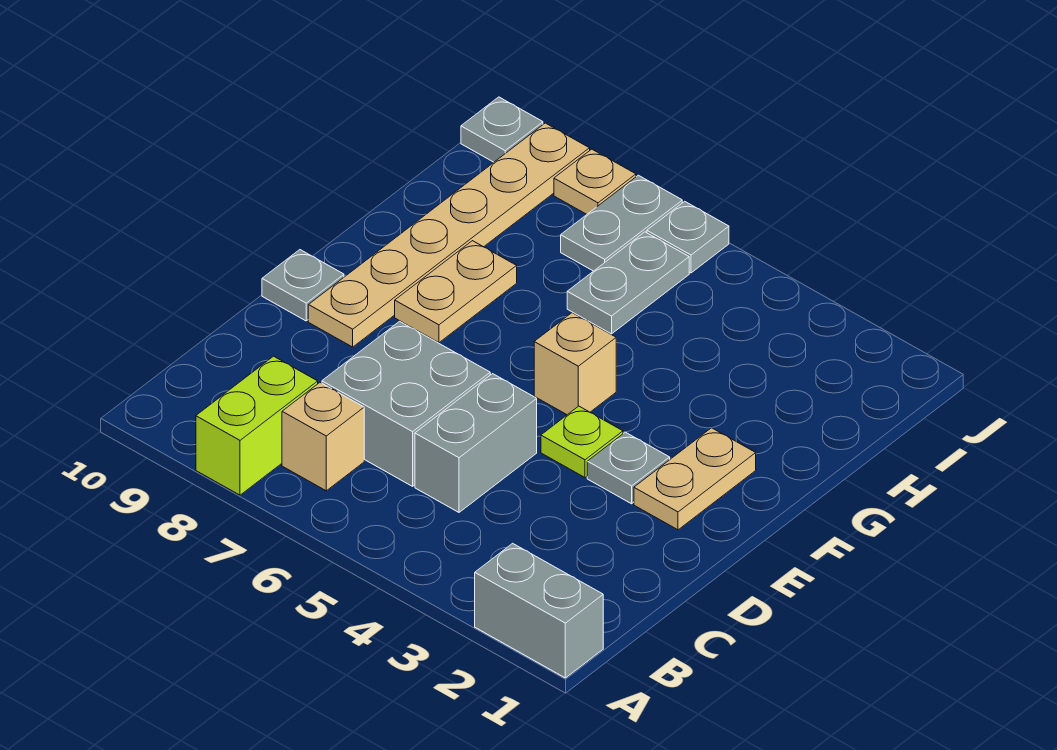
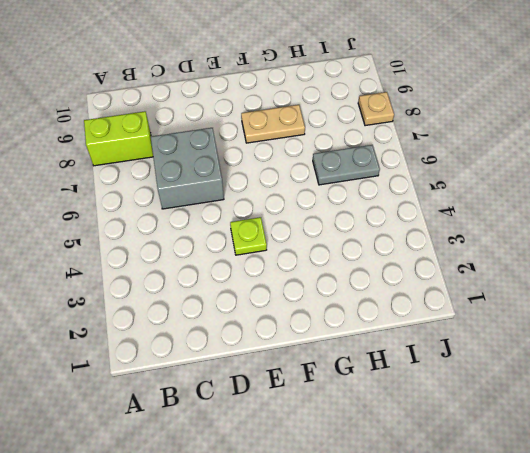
none -> grey brick A1:A2 level 1
none -> tan brick B7 level 1
none -> grey brick C5:D5 level 1

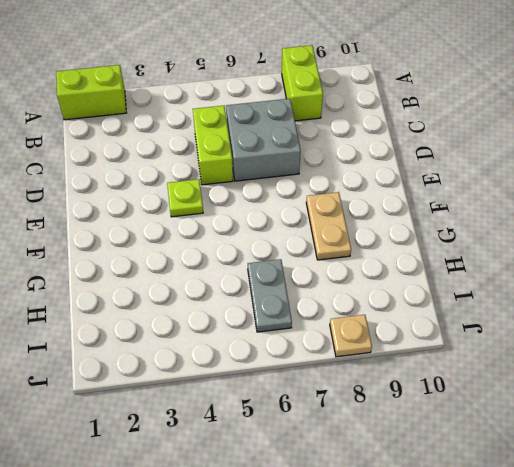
lime brick A1:A2 level 1 -> grey brick A1:A2 level 1
lime brick C5:D5 level 1 -> grey brick C5:D5 level 1
none -> tan brick B7 level 1
none -> tan plate E2:F2 level 1
none -> grey plate E3 level 1

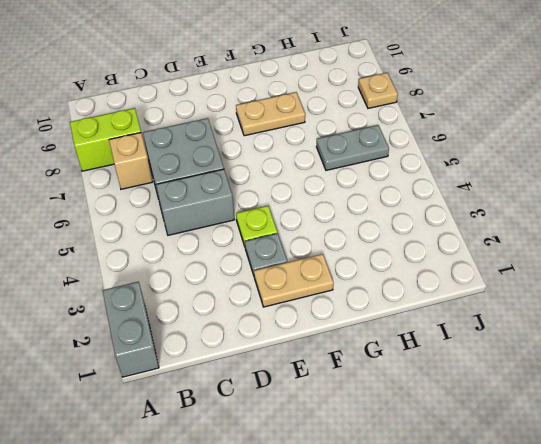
none -> tan plate E9:J9 level 1
none -> grey plate E10 level 1
none -> tan brick F5 level 1

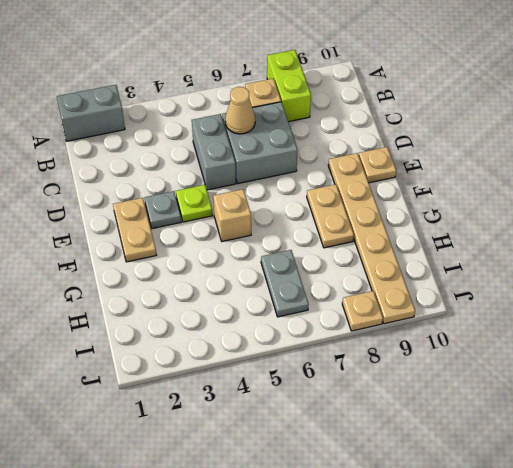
tan cone C6 level 2 -> none
tan plate E10 level 1 -> grey plate E10 level 1
none -> grey plate I7:J7 level 1
none -> grey plate J6 level 1
none -> grey plate J10 level 1

